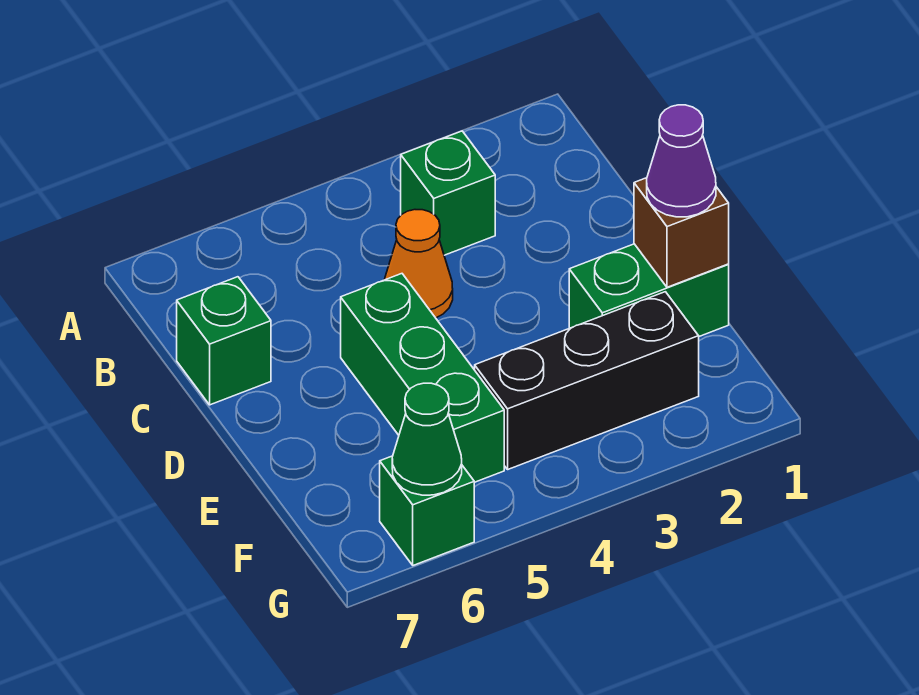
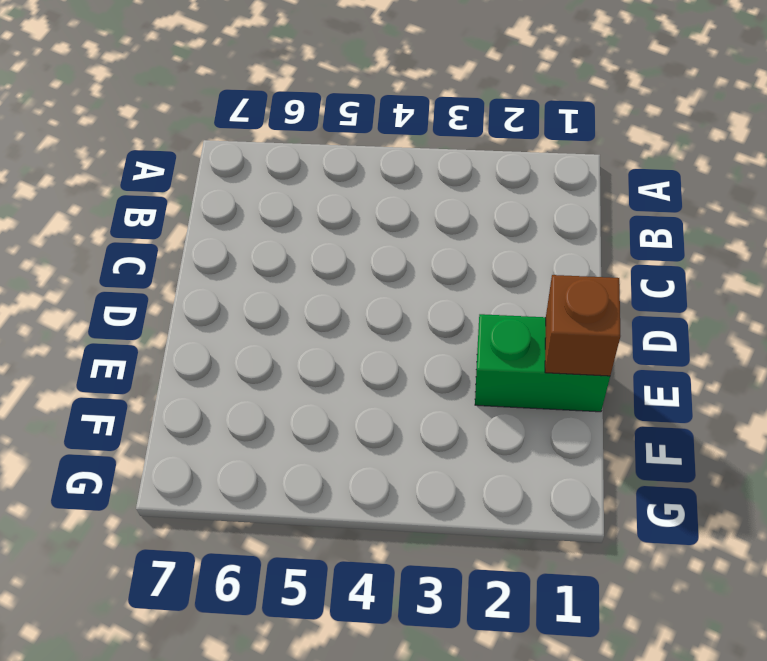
none -> green brick B3 level 1
none -> orange cone C4 level 1

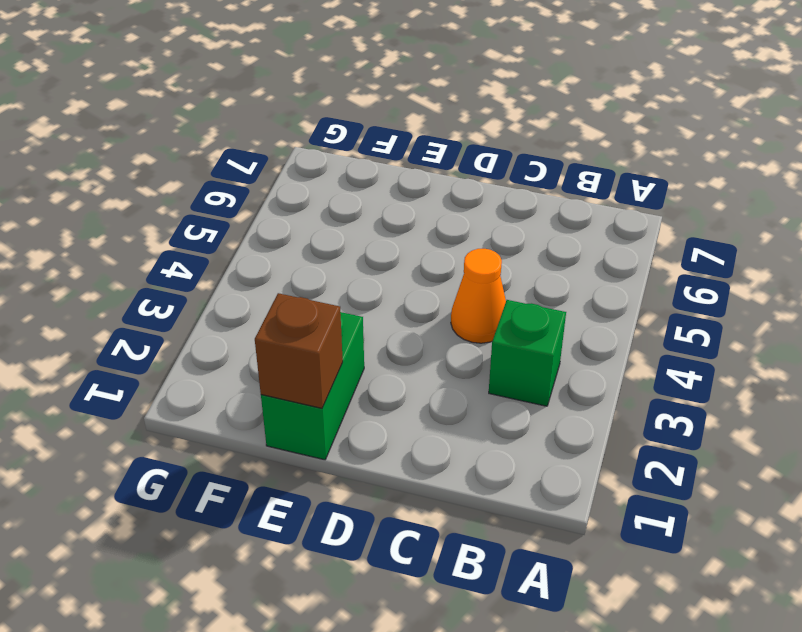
none -> green brick C7 level 1
none -> green brick D5:F5 level 1

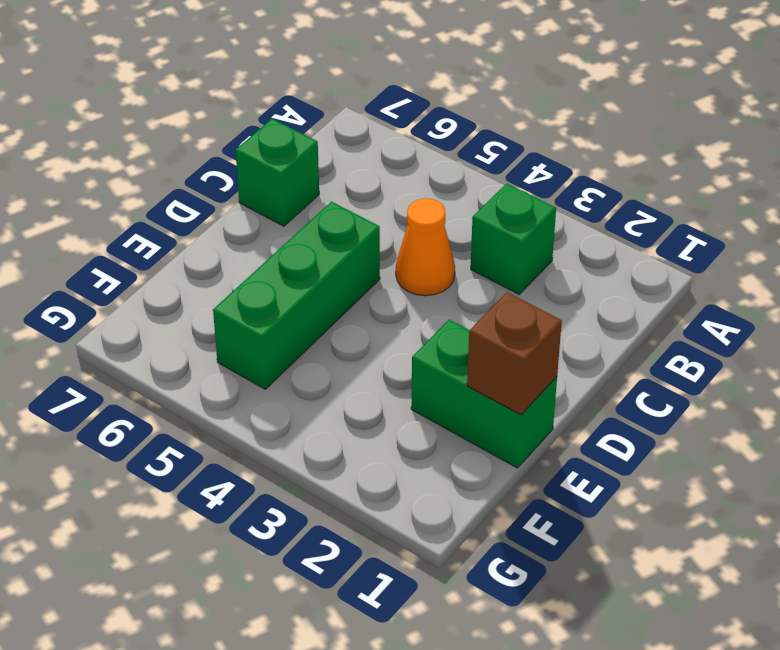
none -> black brick F2:F4 level 1
none -> green brick G6 level 1

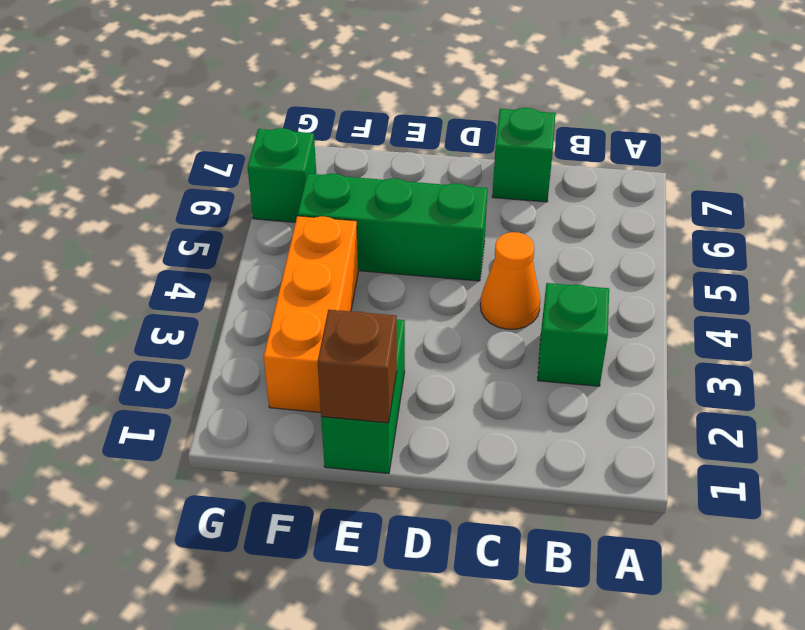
orange brick F2:F4 level 1 -> black brick F2:F4 level 1
none -> green cone G6 level 2
none -> purple cone E1 level 3

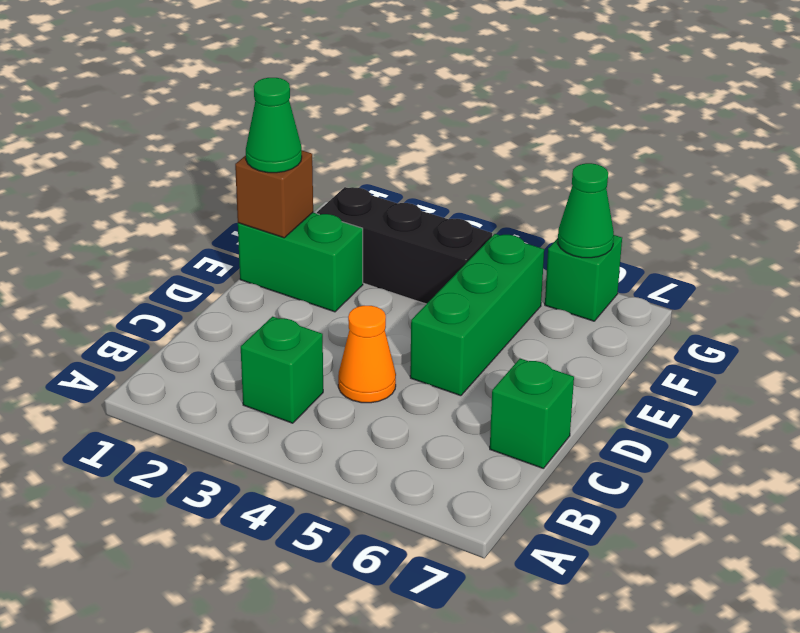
green cone E1 level 3 -> purple cone E1 level 3

